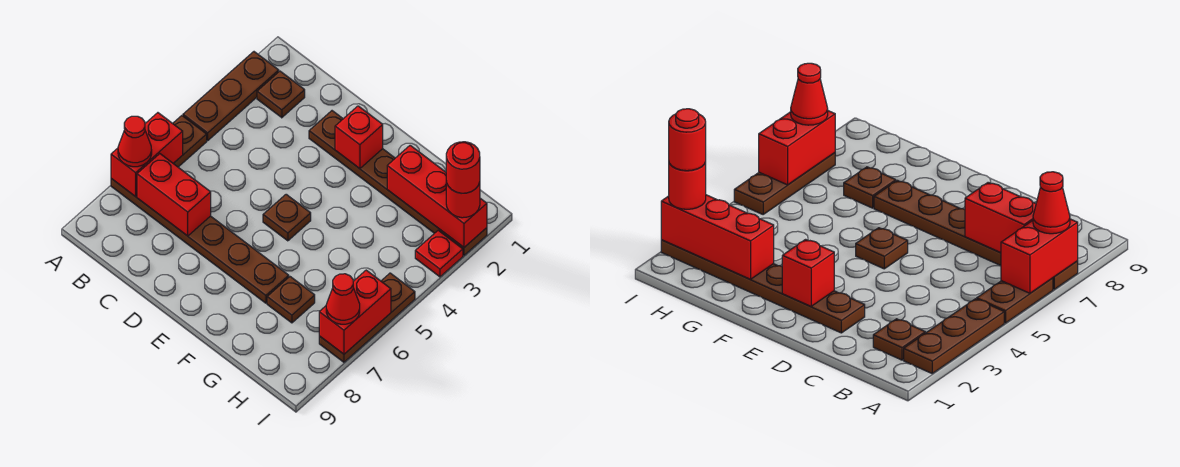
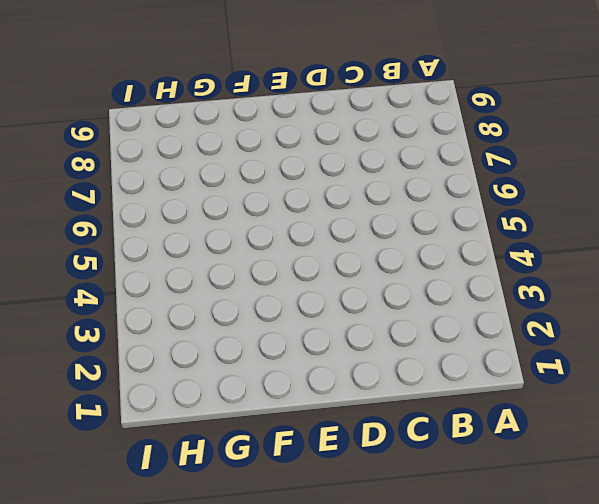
none -> brown plate A2:A4 level 1
none -> brown plate A5:A6 level 1
none -> brown plate A7:F7 level 1

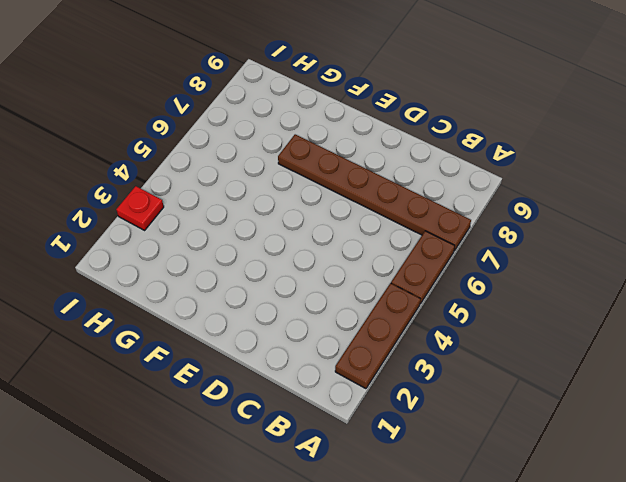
none -> brown plate B2 level 1
none -> brown plate D2:I2 level 1
none -> brown plate E5 level 1

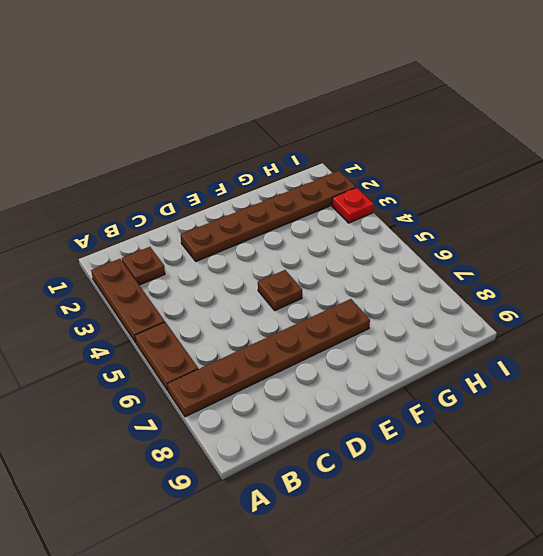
none -> brown plate G7 level 1
none -> brown plate I5:I7 level 1
none -> red brick A6:A7 level 2

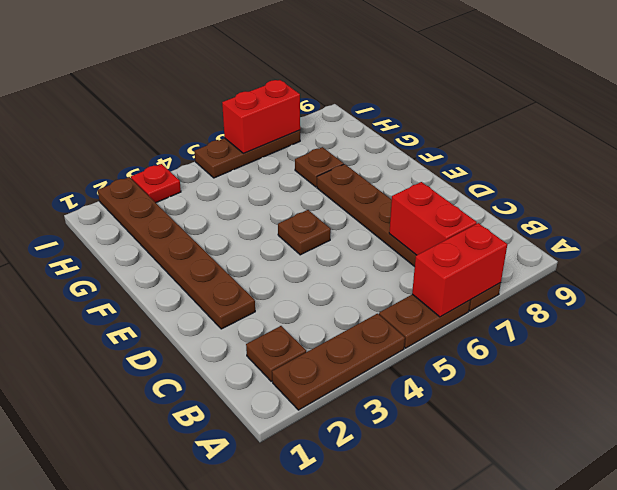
none -> red brick E2 level 2
none -> red brick G2:I2 level 2
none -> red cone A7 level 3

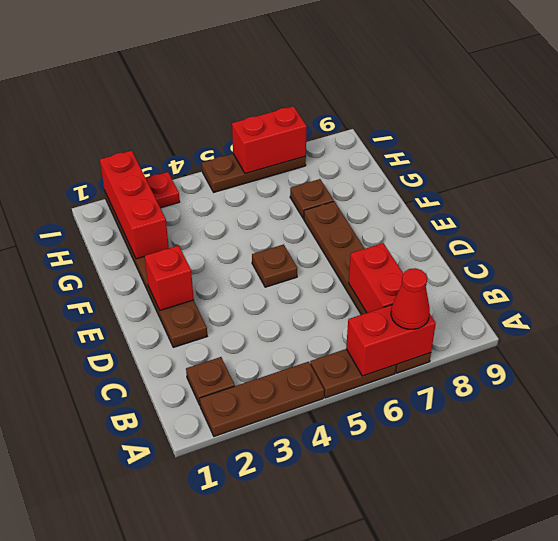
none -> red round brick I2 level 3
none -> red cone I7 level 3
none -> red round brick I2 level 4

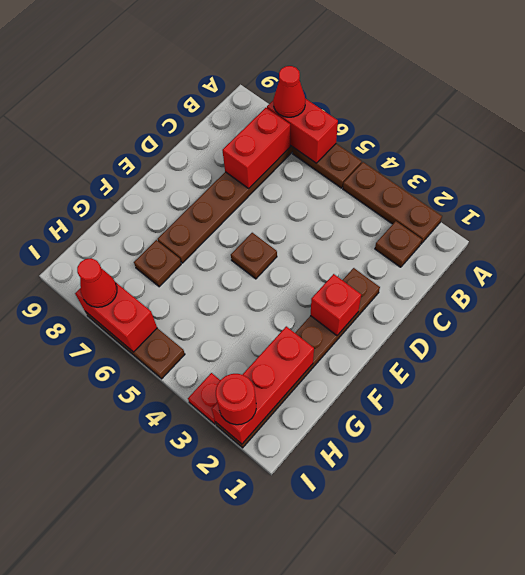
none -> red round brick I2 level 4

